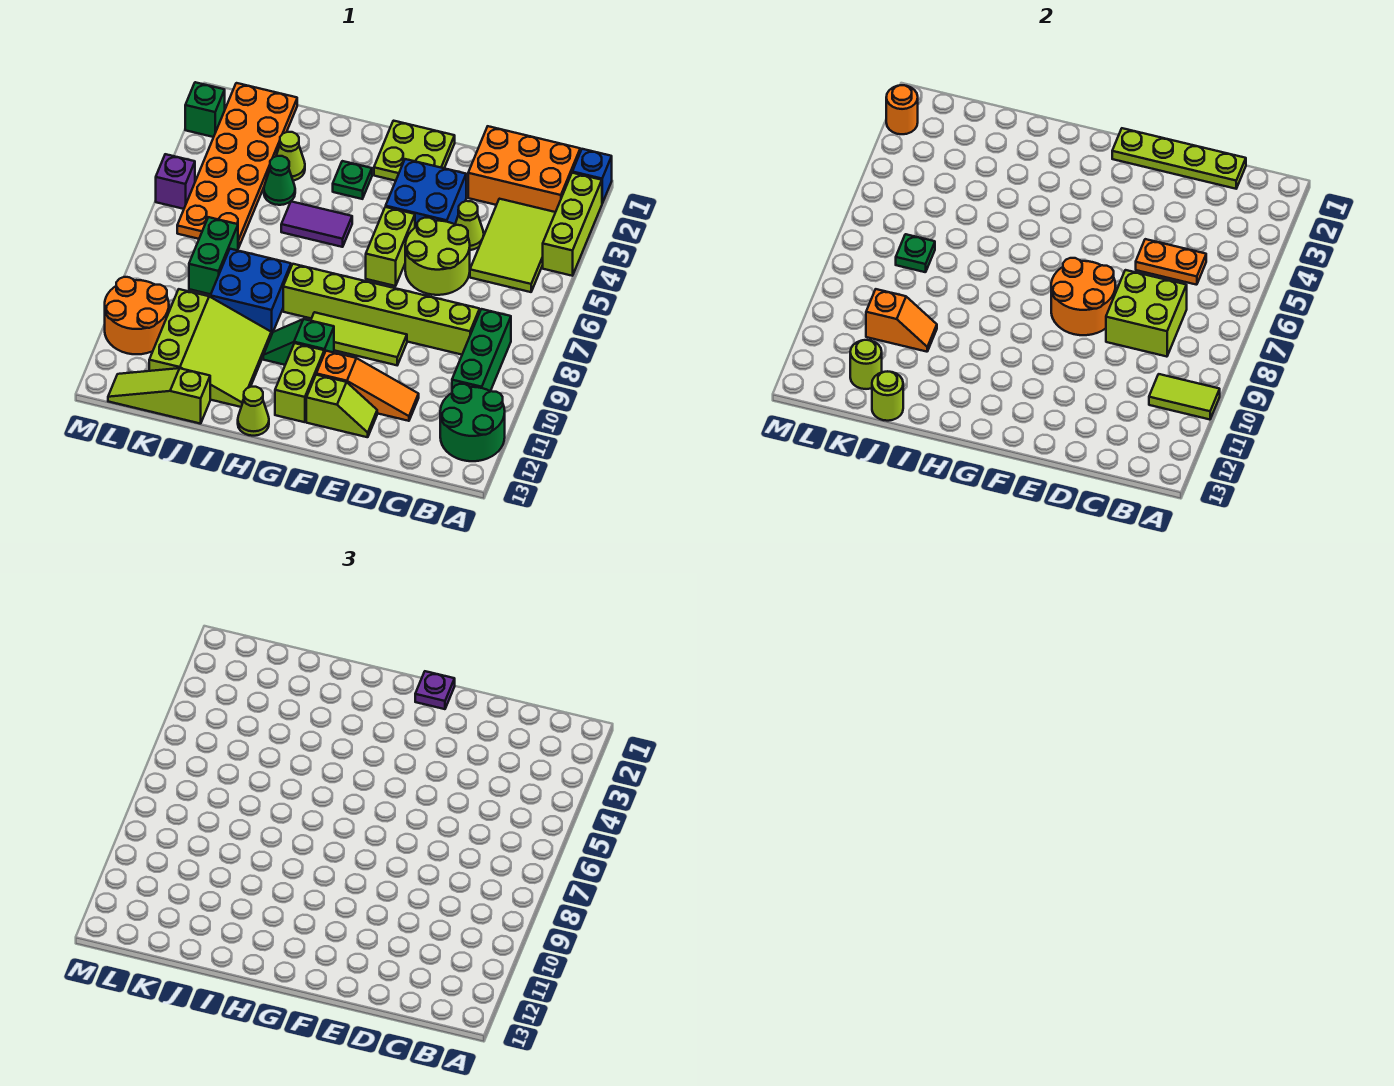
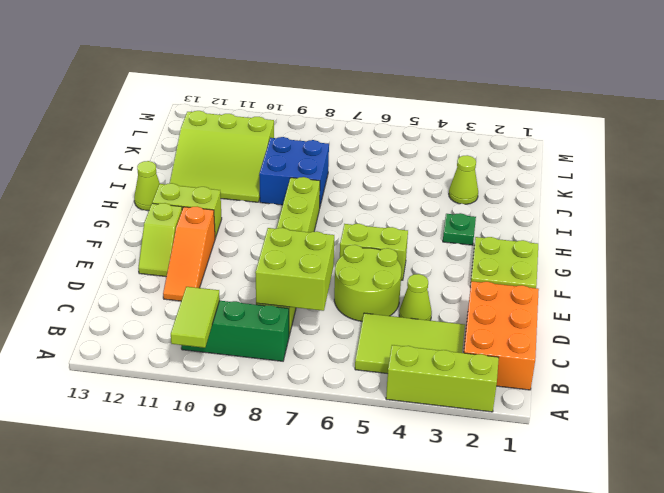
none -> blue brick A1 level 1
none -> green round brick A11:B12 level 1
none -> blue brick E3:F4 level 1
none -> lime tile E9:G9 level 1

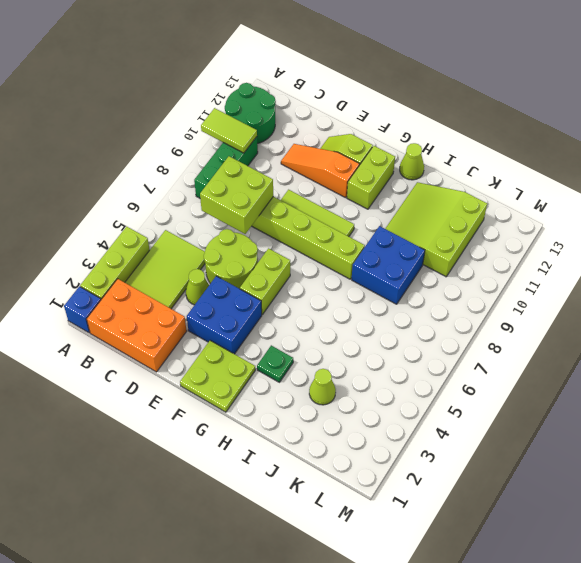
none -> green slope G10:H10 level 1 top G
none -> purple tile H5:I5 level 1
none -> green cone J4 level 1
none -> lime slope J13:L13 level 1 top J

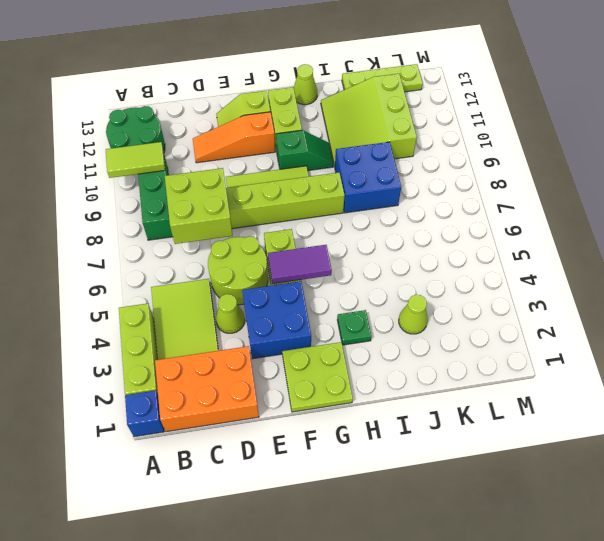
purple tile F5:G5 level 2 -> purple tile H5:I5 level 1
lime plate J13:L13 level 1 -> lime slope J13:L13 level 1 top J
none -> green cone J4 level 1
none -> orange plate K1:L6 level 1
none -> green brick K7:K8 level 1
none -> orange round brick L10:M11 level 1

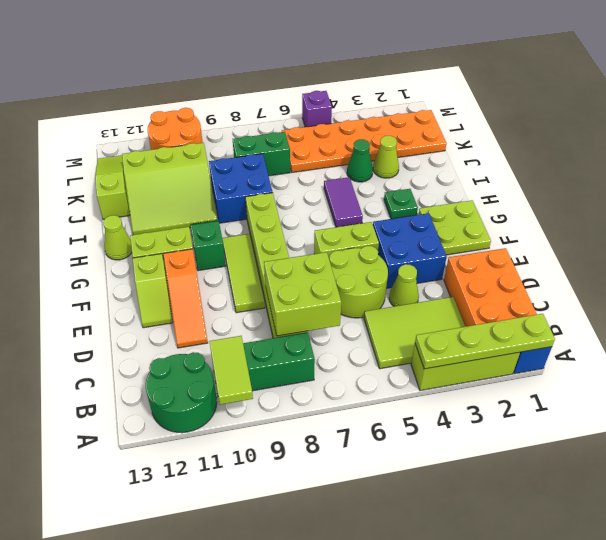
lime plate A1:A4 level 2 -> lime plate C1:F1 level 2
none -> green brick M2 level 1
none -> orange plate C5:D5 level 2
none -> orange round brick E7:F8 level 2
none -> orange slope J10:K10 level 2 top K

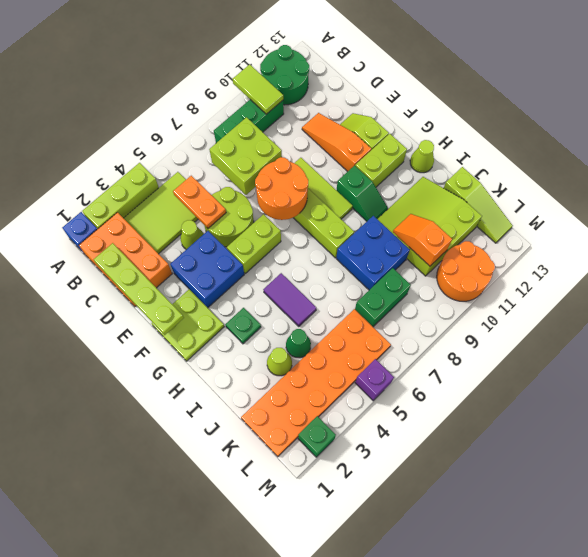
none -> lime round brick J13 level 2
none -> green plate K7 level 2
none -> lime round brick K12 level 2
none -> orange round brick M2 level 2

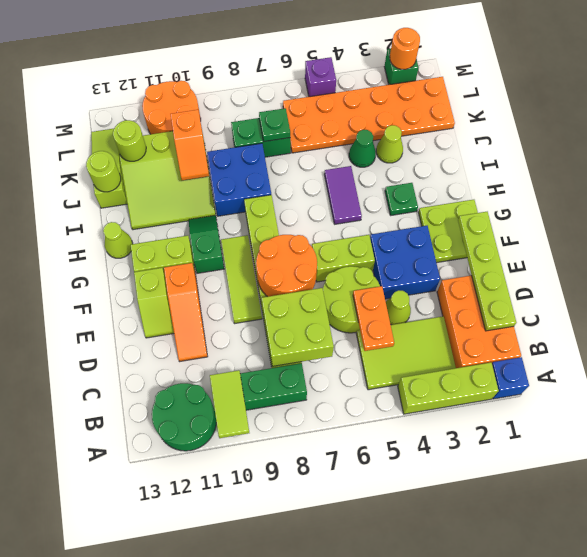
none -> purple plate F1 level 3

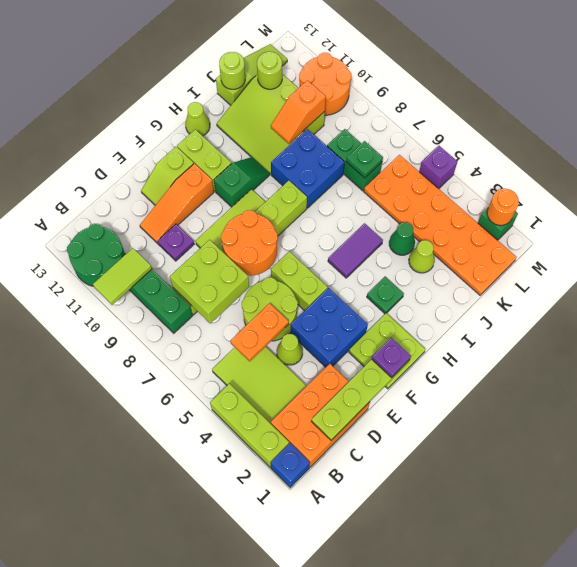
purple plate D10 level 1 -> none

